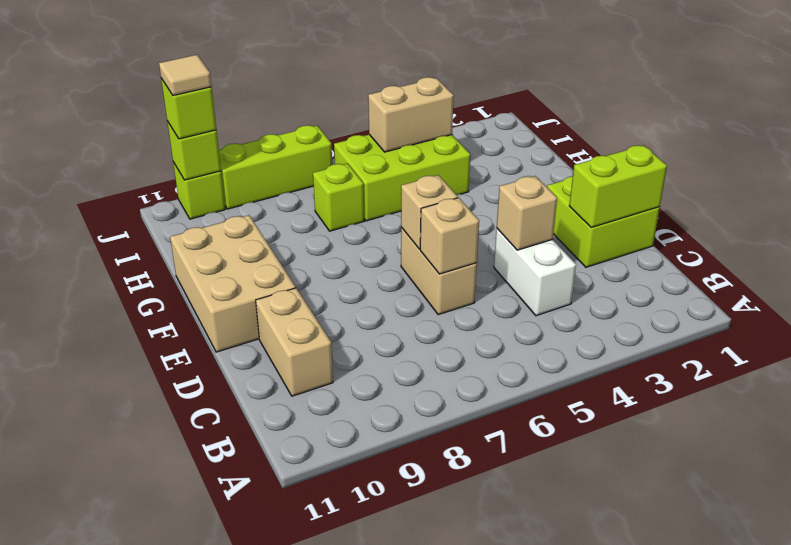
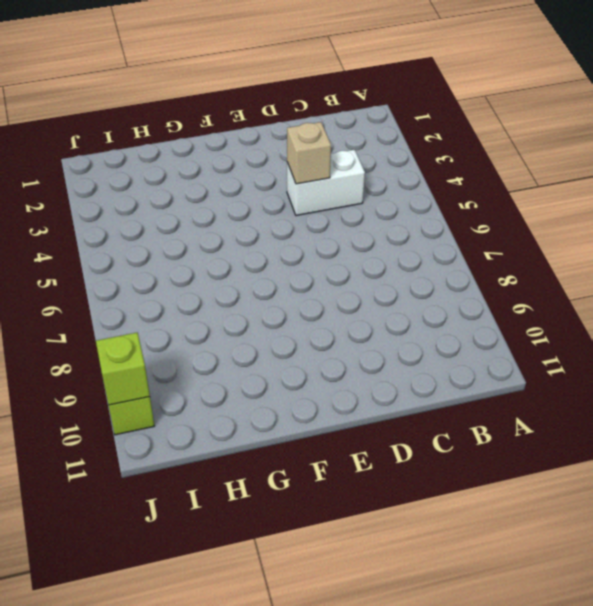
none -> tan brick C10:D10 level 1
none -> lime brick D1:E2 level 1
none -> tan brick D6:E6 level 1

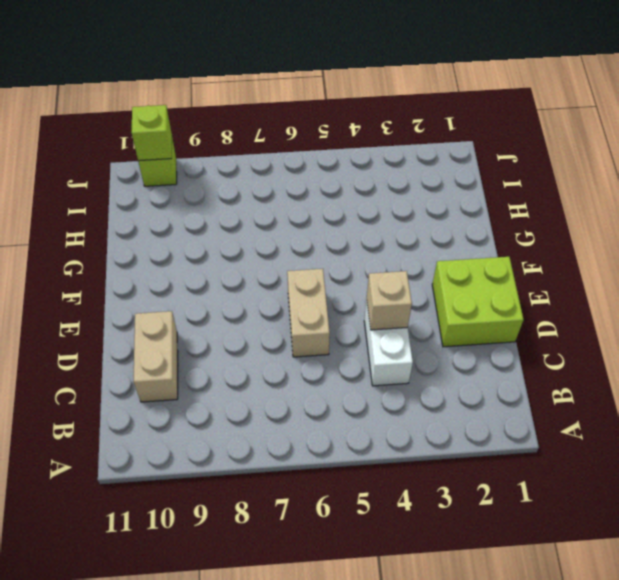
none -> tan brick E10:G11 level 1
none -> lime brick H4:I6 level 1
none -> lime brick H7 level 1

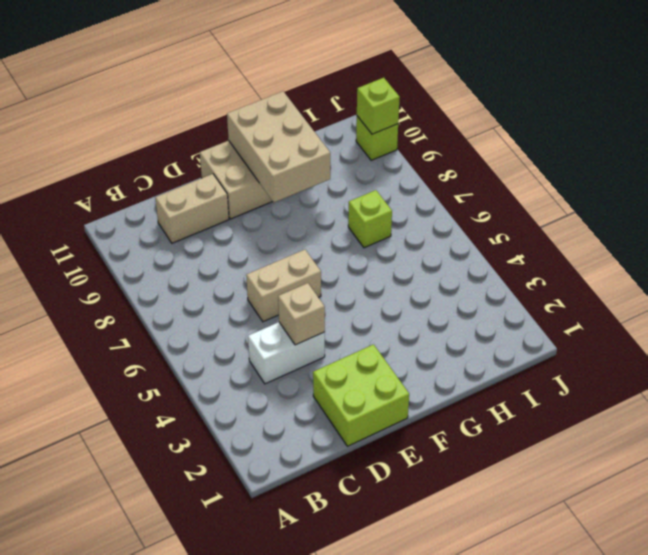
tan brick F9:G11 level 2 -> none
none -> lime brick H4:I6 level 1
none -> lime brick J7:J9 level 1
none -> lime brick D1:D2 level 2

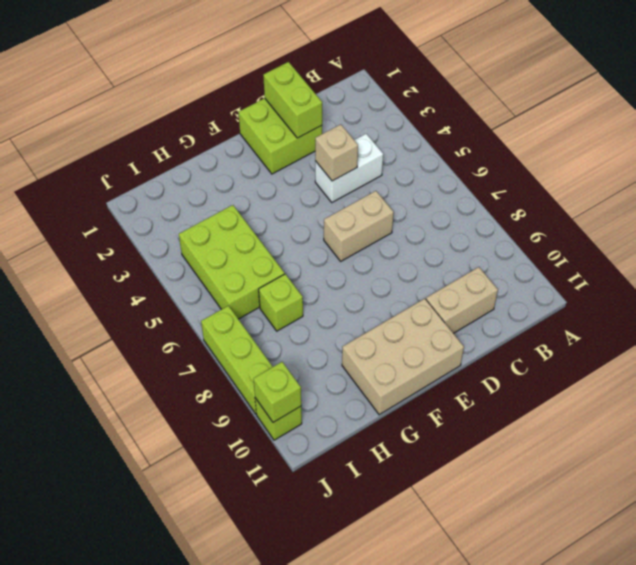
none -> tan brick D6 level 2
none -> tan brick E6 level 2
none -> tan brick I4:I5 level 2

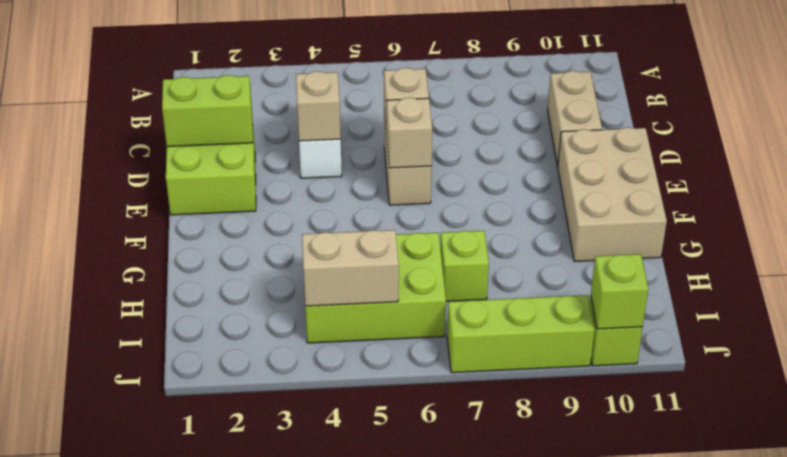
none -> lime brick J10 level 3
none -> tan tile J10 level 4

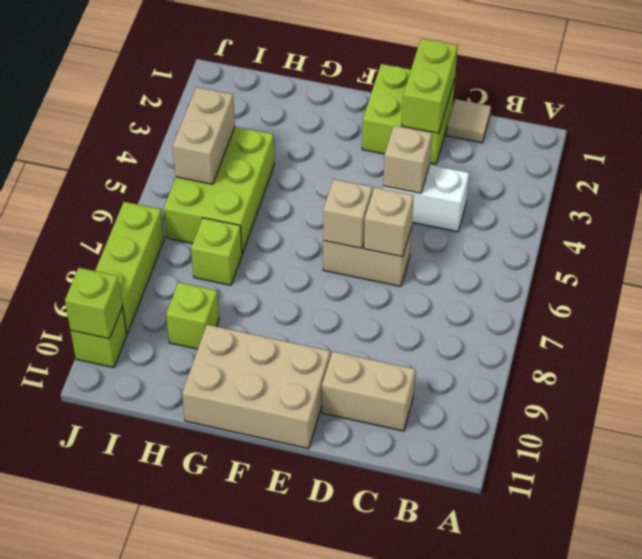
tan tile C1 level 1 -> tan tile J10 level 4
lime brick H9 level 1 -> lime brick J10 level 3

